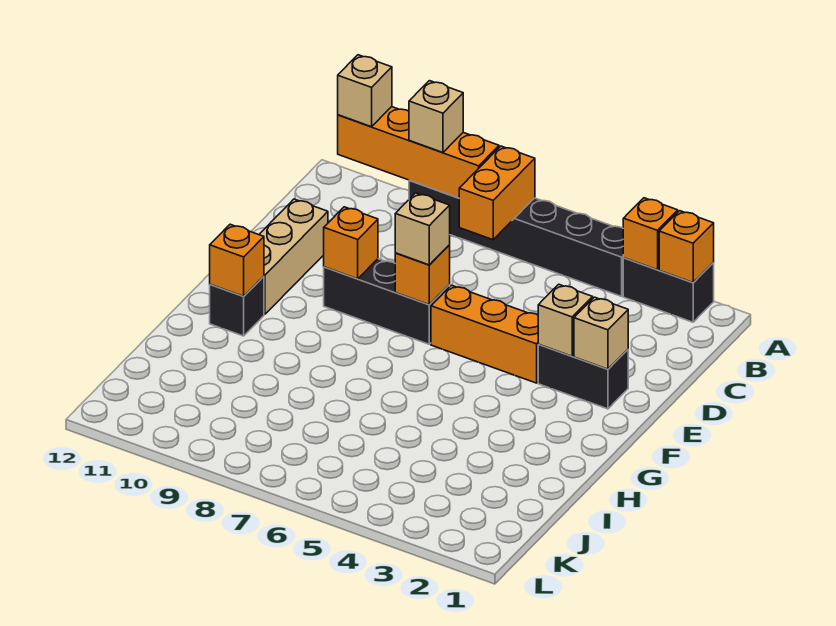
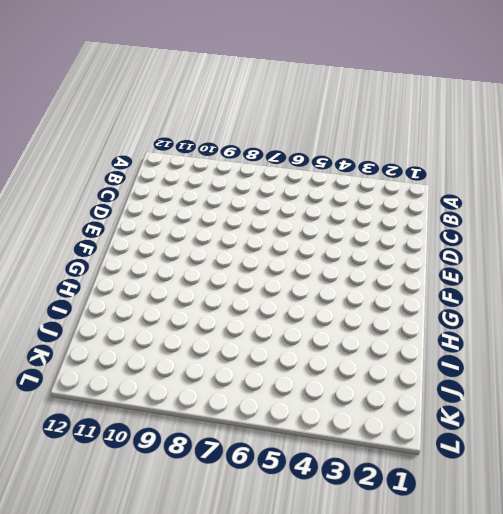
none -> black brick A2:A3 level 1
none -> black brick A4:A9 level 1
none -> tan brick D11:F11 level 1

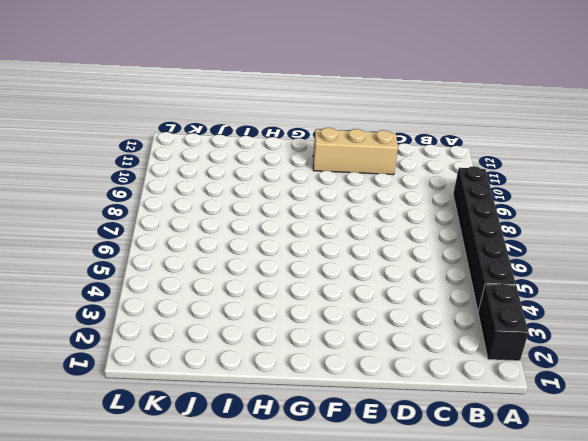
none -> black brick E2:E3 level 1
none -> orange brick E4:E6 level 1
none -> black brick E7:E9 level 1

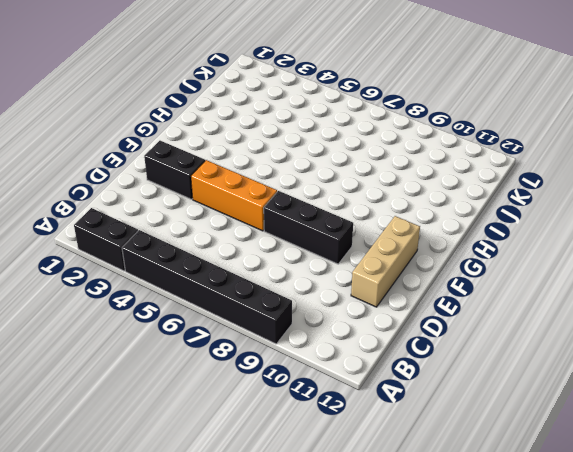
none -> black brick G11 level 1
none -> orange brick A2 level 2
none -> orange brick A3 level 2

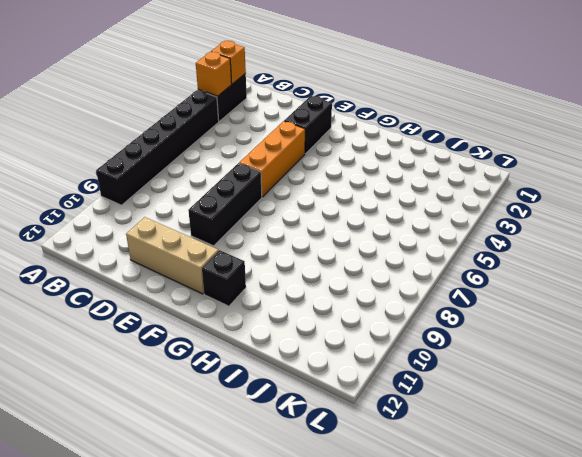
none -> orange brick A7:B7 level 2
none -> orange brick A8:A11 level 2
none -> tan brick E2 level 2

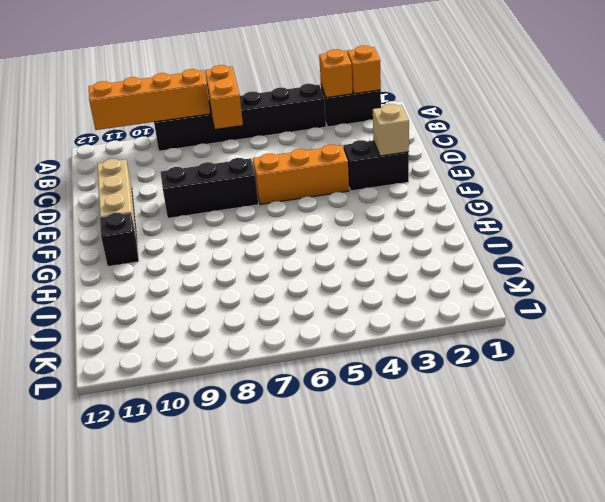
none -> tan brick E3 level 2
none -> orange brick E7 level 2
none -> orange brick E9 level 2

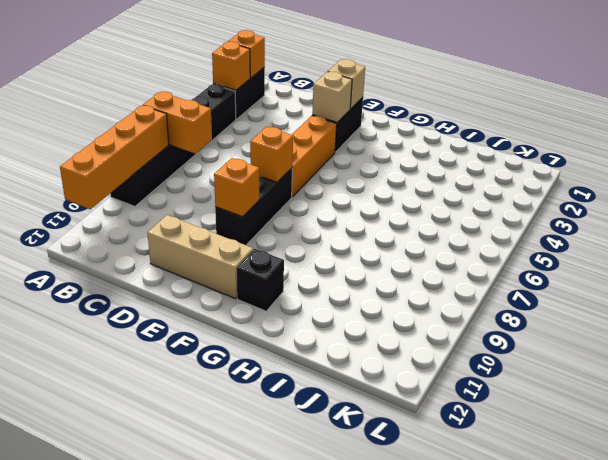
none -> orange brick G11 level 2
none -> tan brick A9 level 3
none -> tan brick A11 level 3

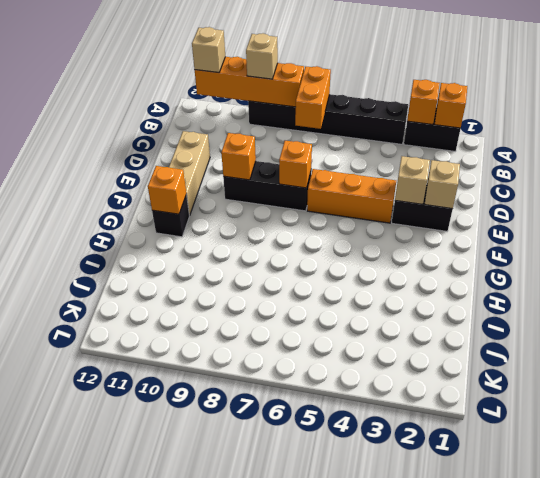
none -> tan brick E7 level 3

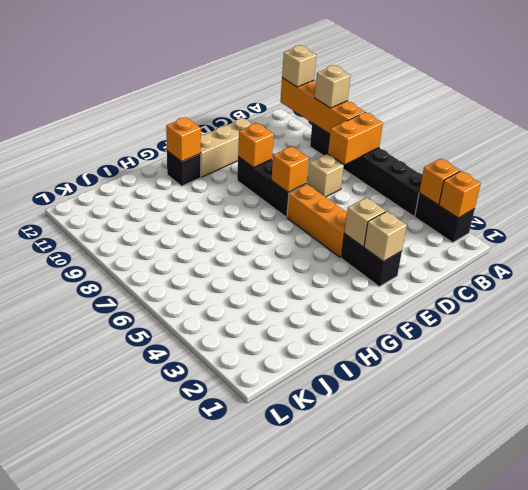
tan brick C7 level 1 -> tan brick E7 level 3

